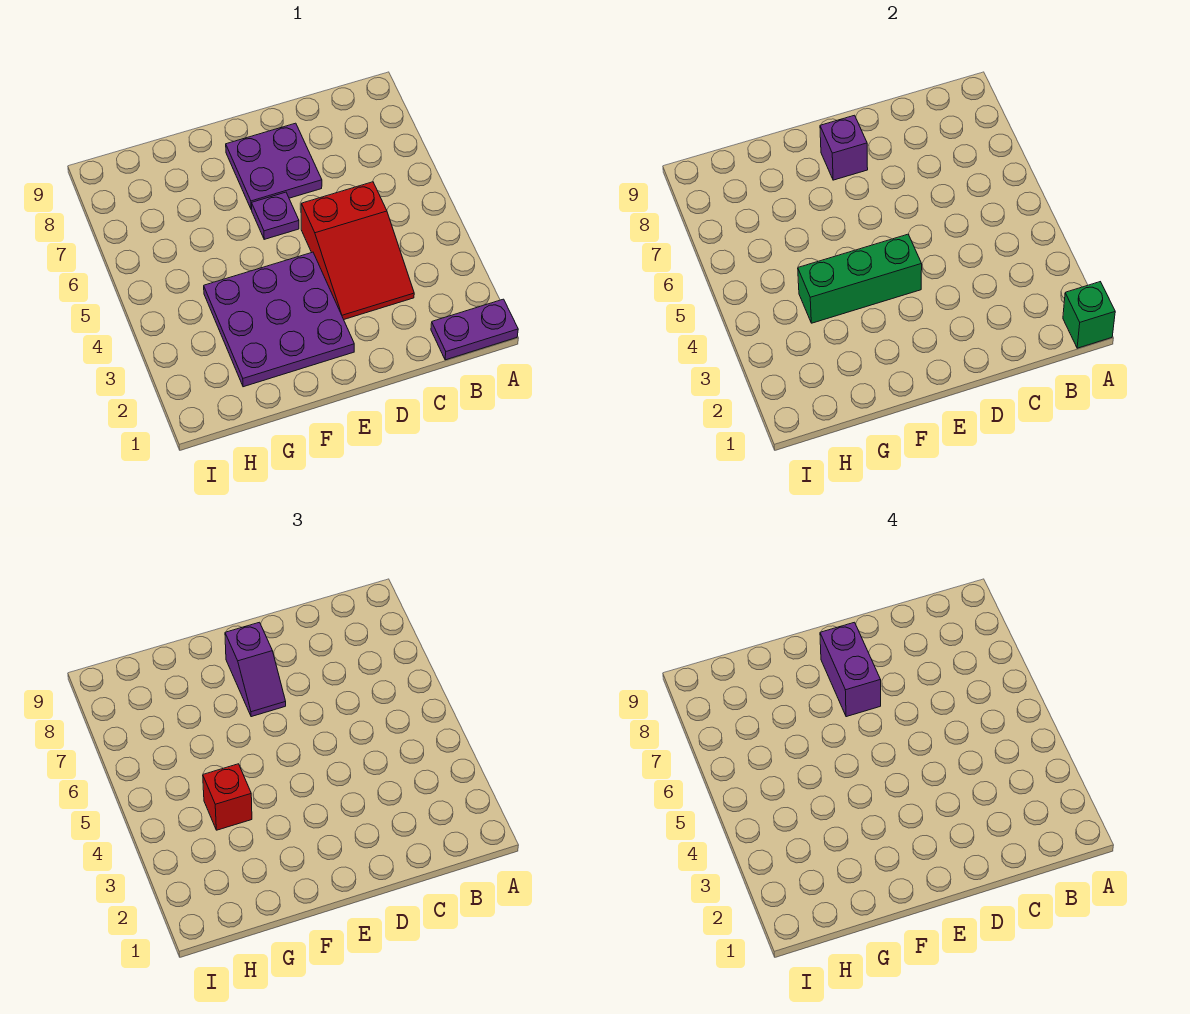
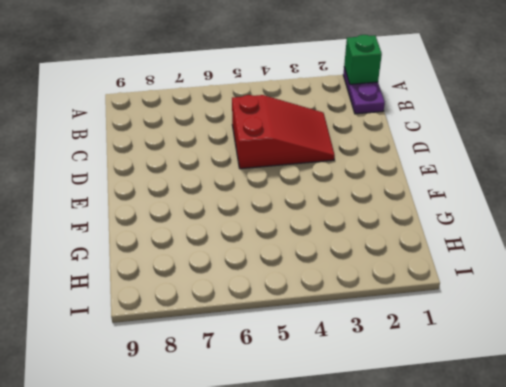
none -> purple plate D7:E8 level 1
none -> purple plate E2:G4 level 1

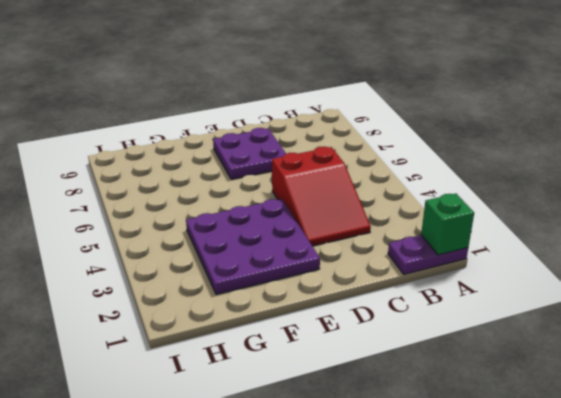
none -> purple plate E6 level 1
none -> green brick E4:G4 level 2

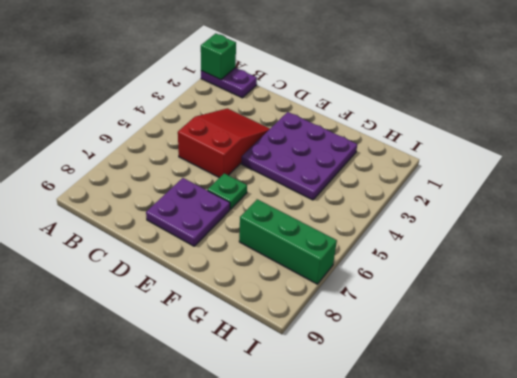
green plate E6 level 1 -> purple plate E6 level 1
green brick G7:I7 level 1 -> green brick E4:G4 level 2
none -> purple brick E8 level 2
none -> purple slope E7:E8 level 3 top 8

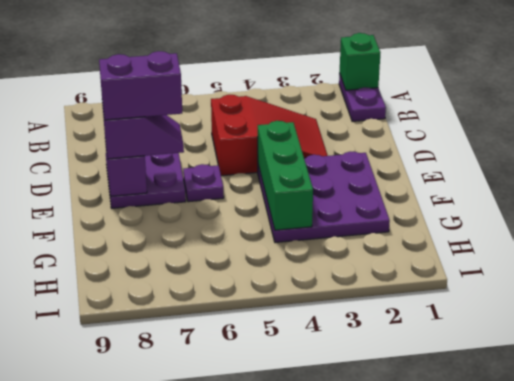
none -> red brick G4 level 3

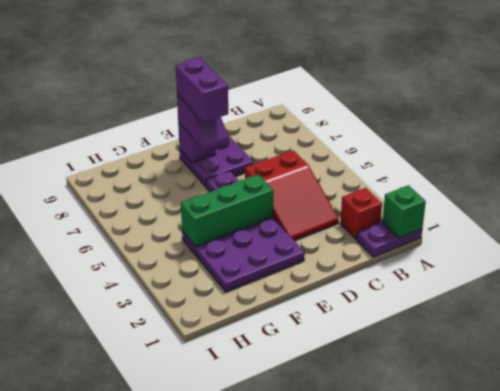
red brick B2 level 1 -> red brick G4 level 3

